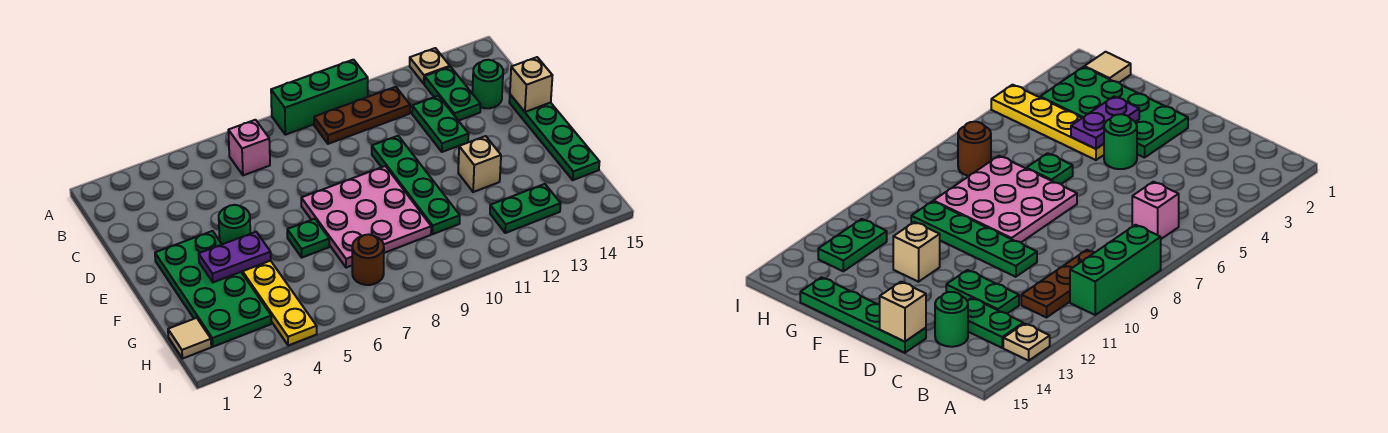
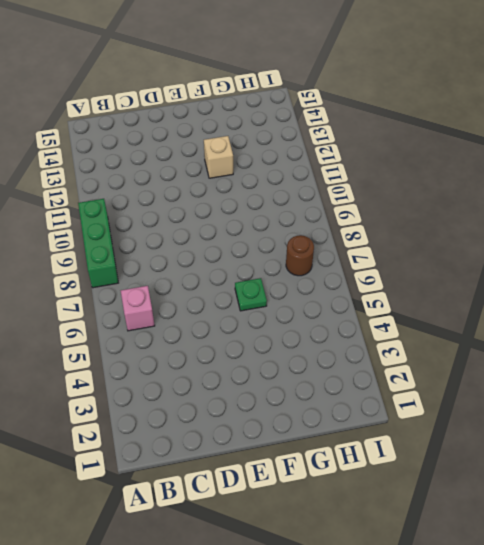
none -> tan plate A13 level 1
none -> brown plate B9:B11 level 1
none -> green plate B13:C13 level 1

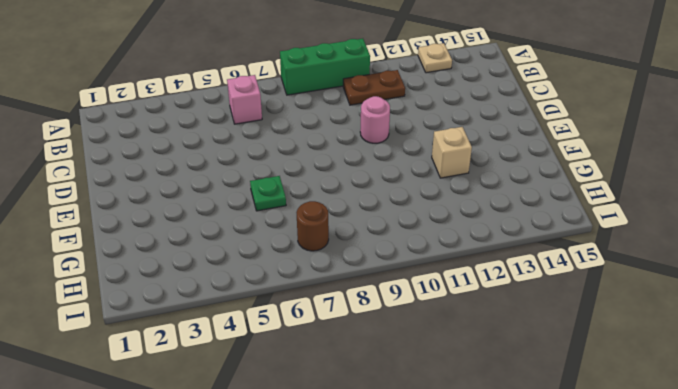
brown plate B10:B11 level 1 -> brown plate B9:B11 level 1
pink round brick D10 level 1 -> green plate D10:G10 level 1
none -> green plate B13:C13 level 1
none -> green plate C12:D12 level 1
none -> green round brick C14 level 1

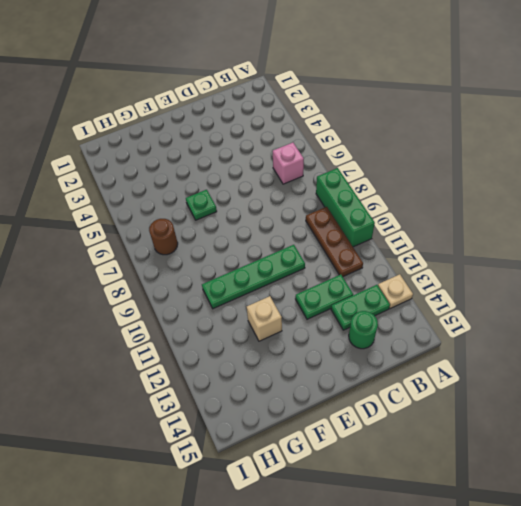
none -> green plate D15:G15 level 1
none -> green plate E2:H3 level 1
none -> green round brick E4 level 1

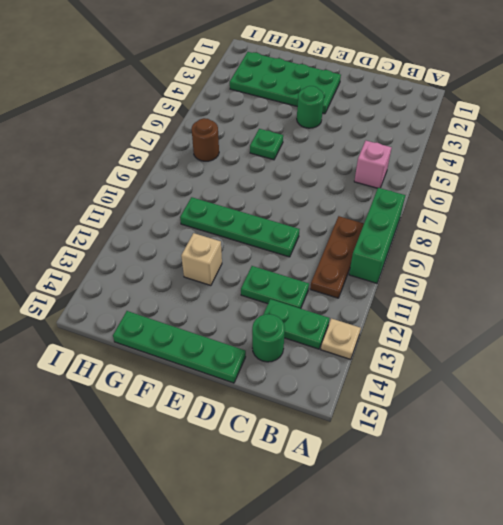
none -> pink plate E7:G9 level 1
none -> yellow plate F4:I4 level 1
none -> tan tile H1 level 1

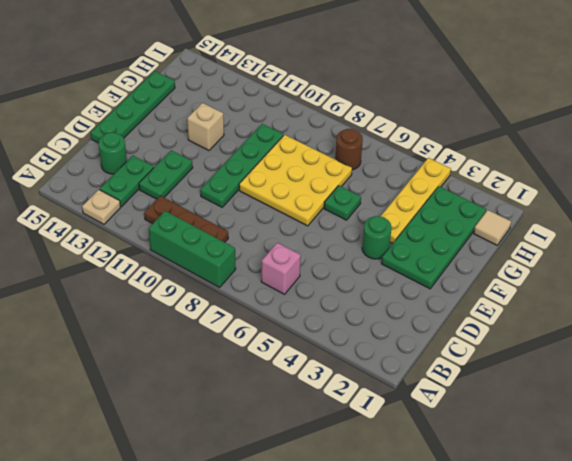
yellow plate E7:G9 level 1 -> pink plate E7:G9 level 1
none -> green plate H12:H13 level 1
none -> tan brick D15 level 2
none -> purple plate F3:F4 level 2

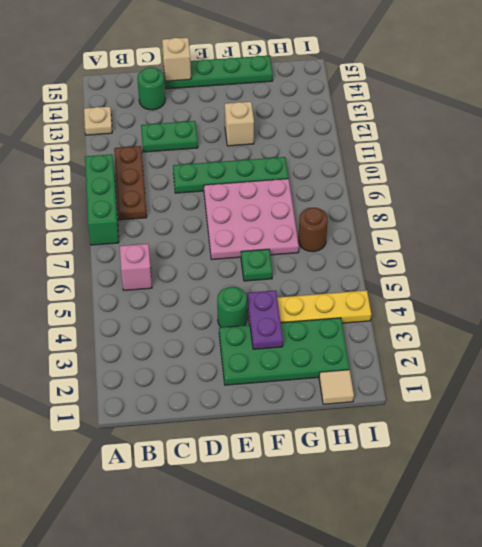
none -> green plate B13:C13 level 1
none -> green plate H12:H13 level 1

